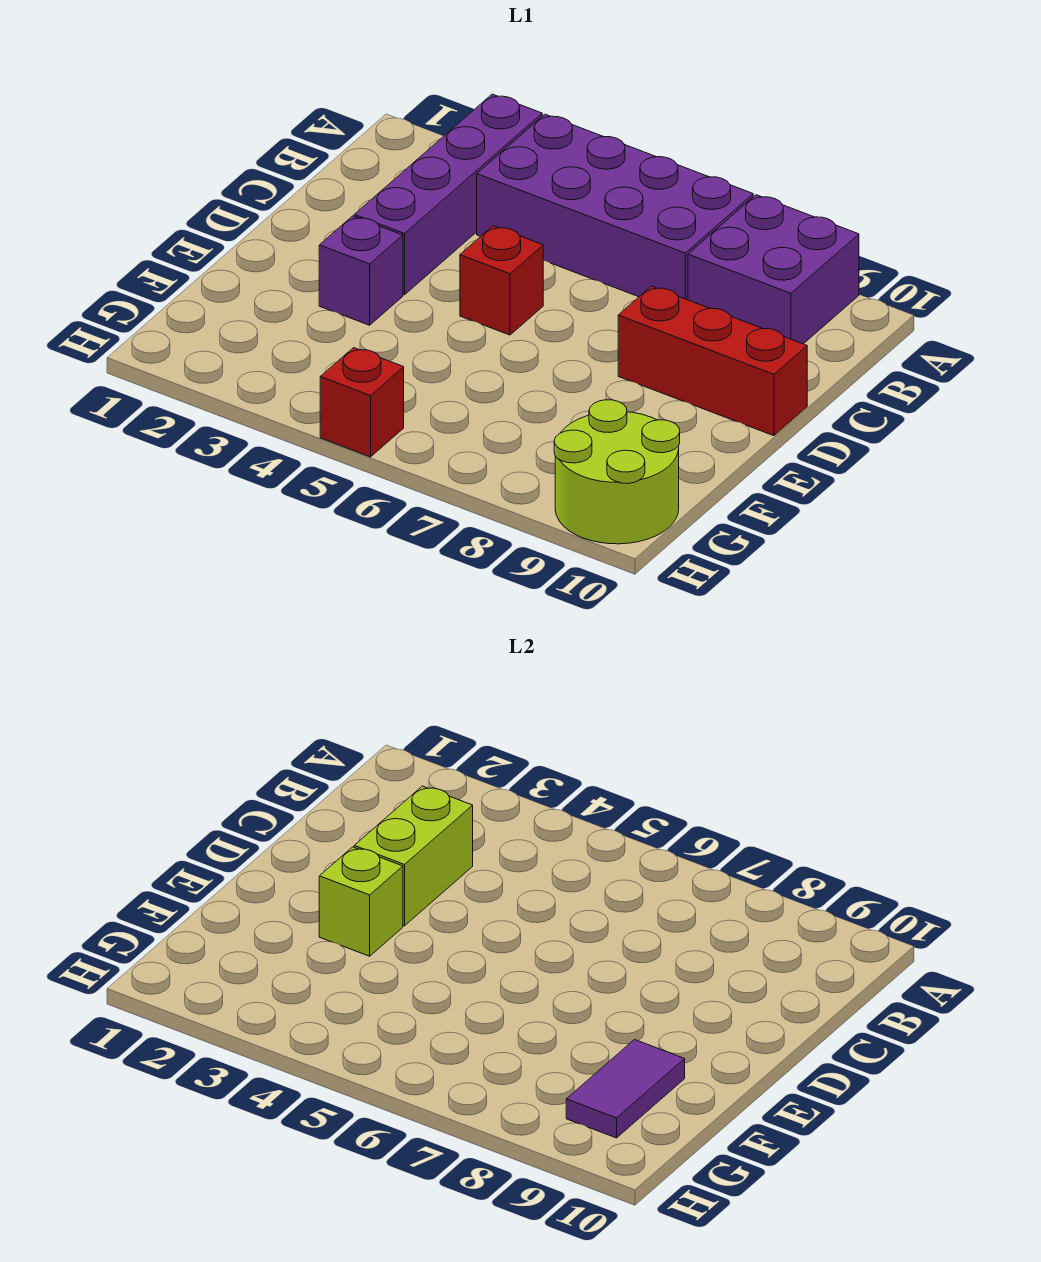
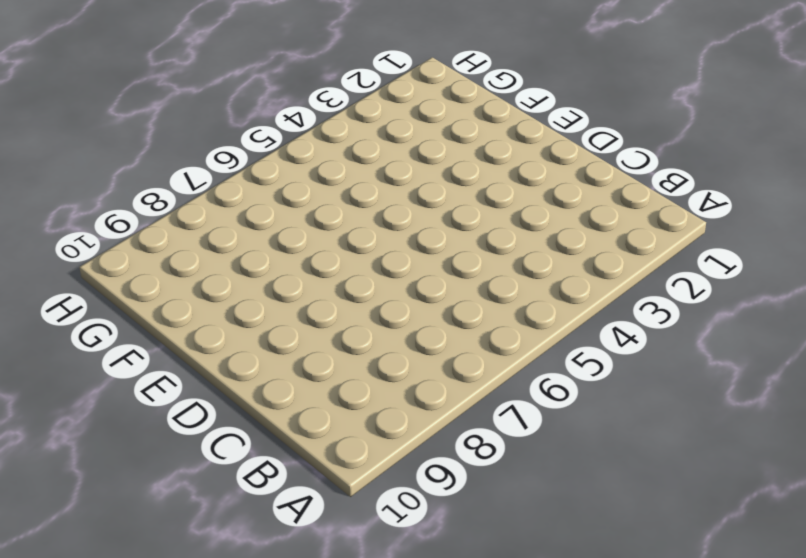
none -> purple brick A3:D3 level 1
none -> purple brick A4:B7 level 1

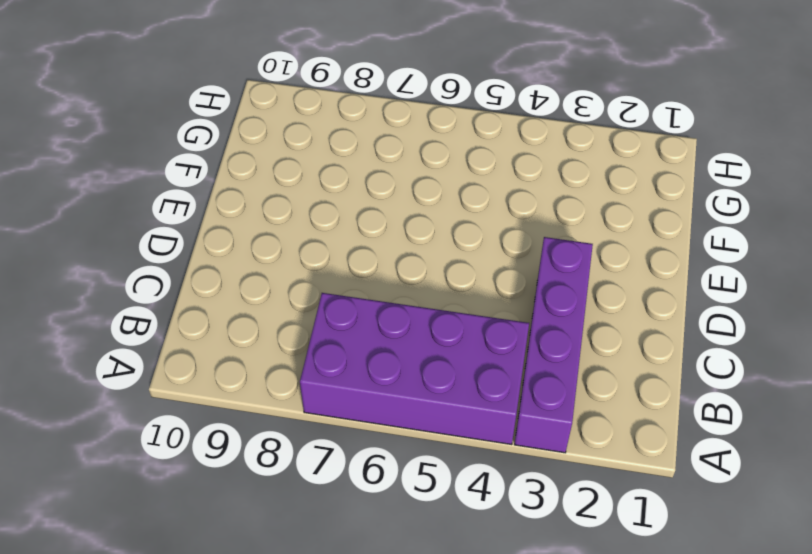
none -> purple brick A8:B9 level 1
none -> red brick D5 level 1

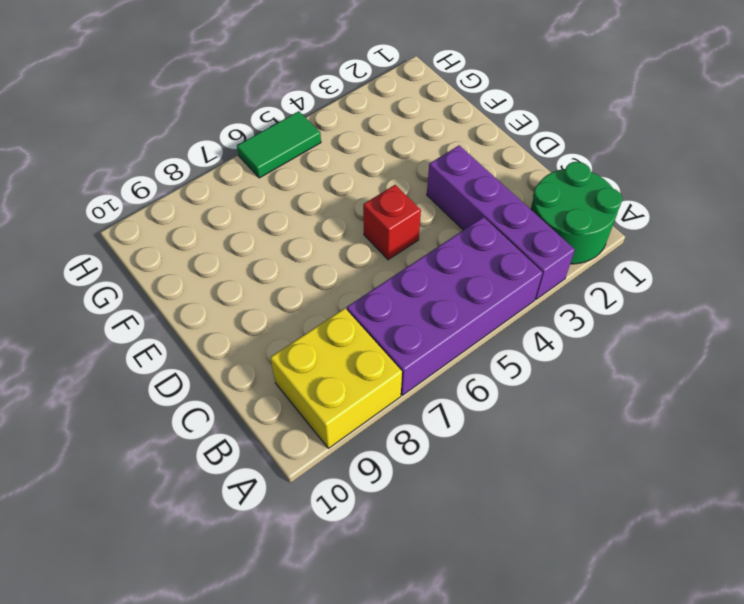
green round brick A1:B2 level 1 -> none
yellow brick A8:B9 level 1 -> purple brick A8:B9 level 1
green tile H5:H6 level 1 -> red brick H5 level 1
none -> red brick D8:D10 level 1
none -> purple brick E3 level 1

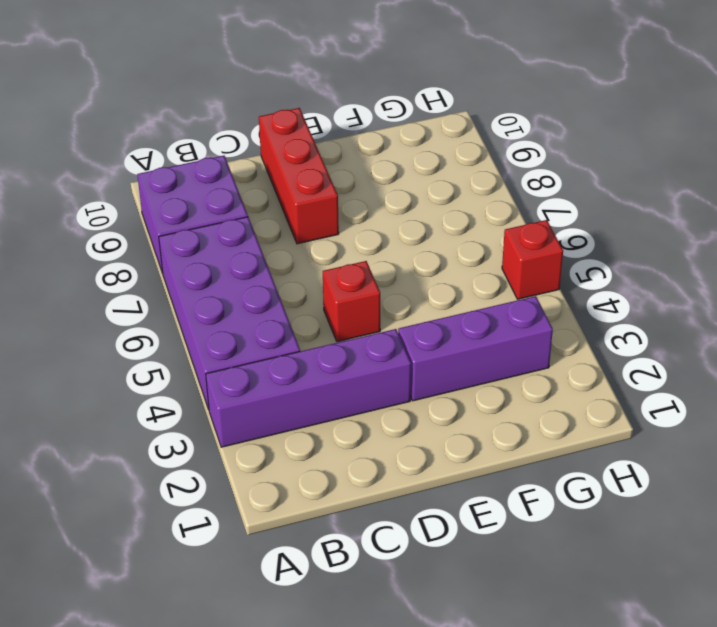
purple brick E3:G3 level 1 -> purple brick E3 level 1
none -> lime round brick G9:H10 level 1
none -> lime brick C3:D3 level 2

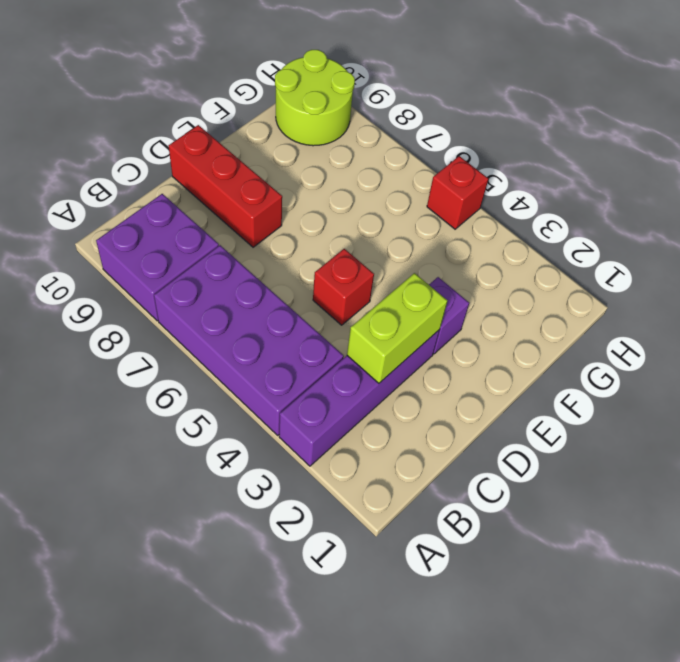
none -> lime brick E3 level 2
none -> purple tile F9:G9 level 2

